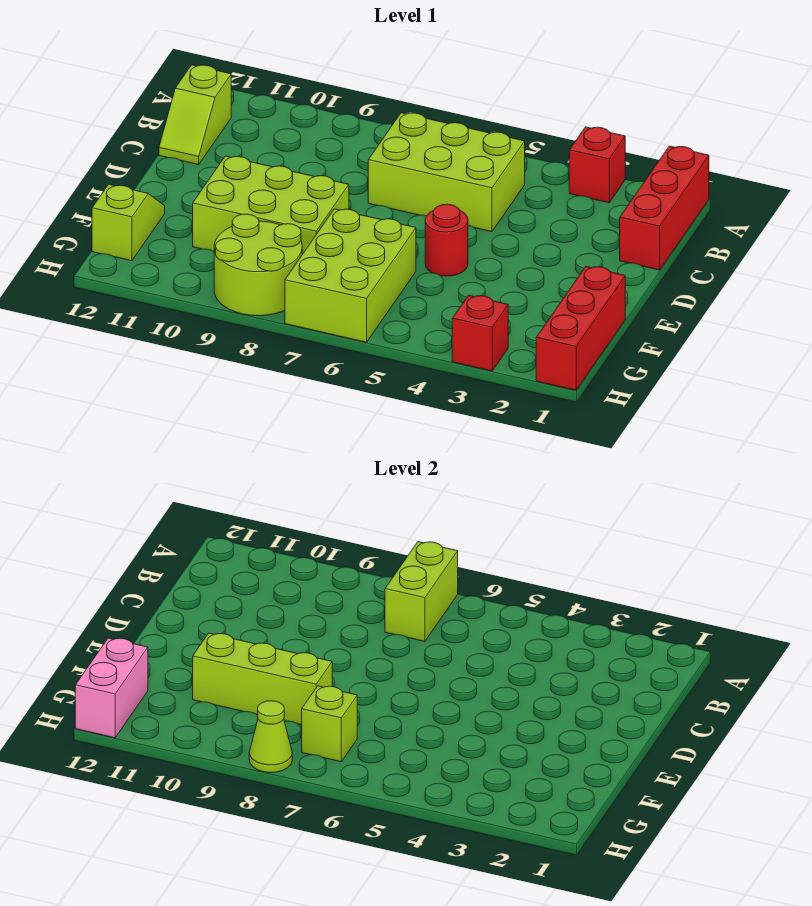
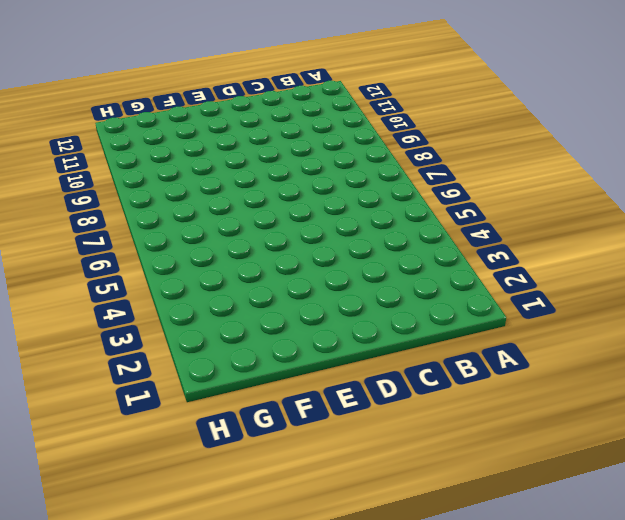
none -> red brick A1:C1 level 1
none -> red brick A3 level 1
none -> lime brick B5:C7 level 1

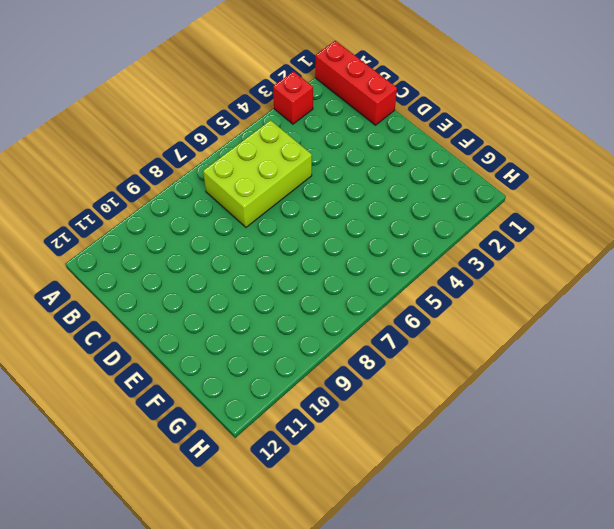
none -> lime slope B12:C12 level 1 top B
none -> red round brick E5 level 1
none -> lime brick E8:F10 level 1

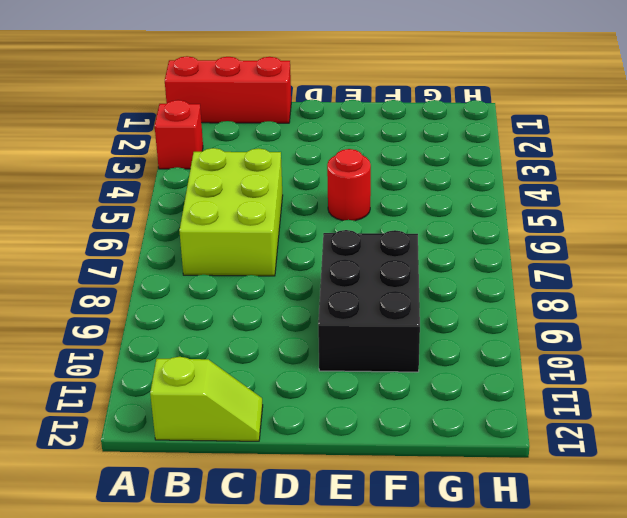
black brick E8:F10 level 1 -> lime brick E8:F10 level 1
none -> red brick F1:H1 level 1
none -> lime brick F6:H7 level 1
none -> lime slope F12:G12 level 1 top G

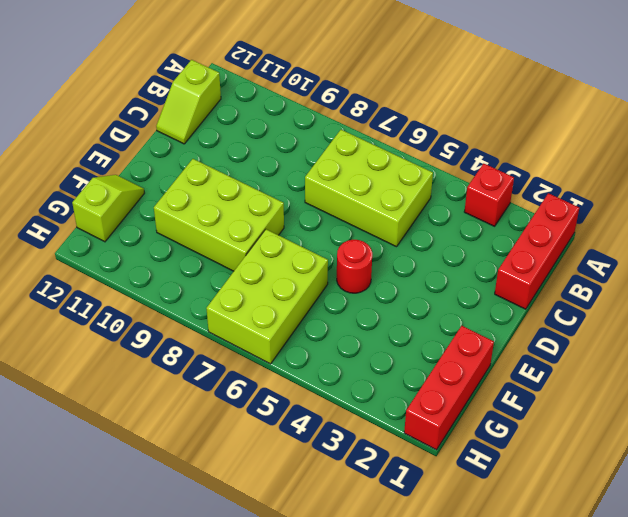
none -> lime round brick G8:H9 level 1
none -> red brick H3 level 1
none -> lime brick A7:B7 level 2

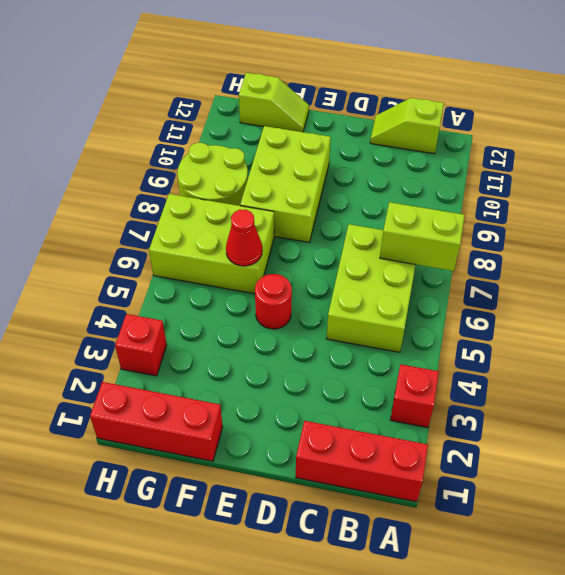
red cone F6 level 2 -> none
none -> lime brick F8:F10 level 2
none -> lime brick G7 level 2
none -> pink brick G12:H12 level 2

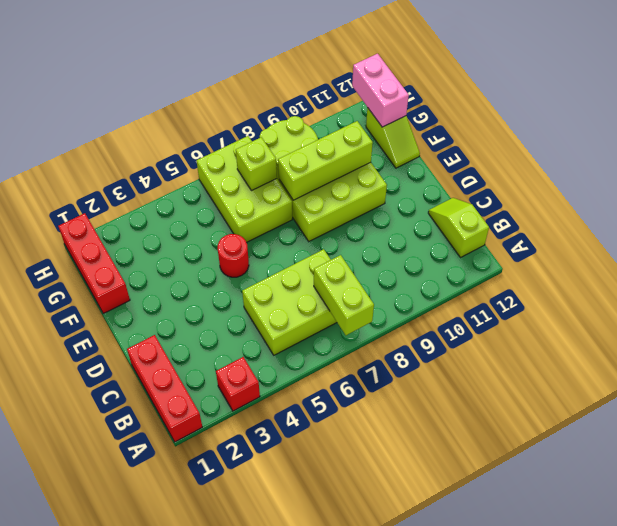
none -> red brick H3 level 1
none -> lime cone H8 level 2

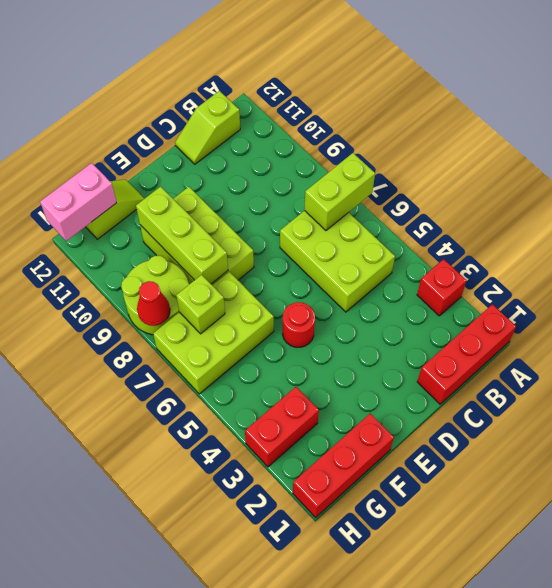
red brick G3:H3 level 1 -> red brick H3 level 1
red cone H8 level 2 -> lime cone H8 level 2

